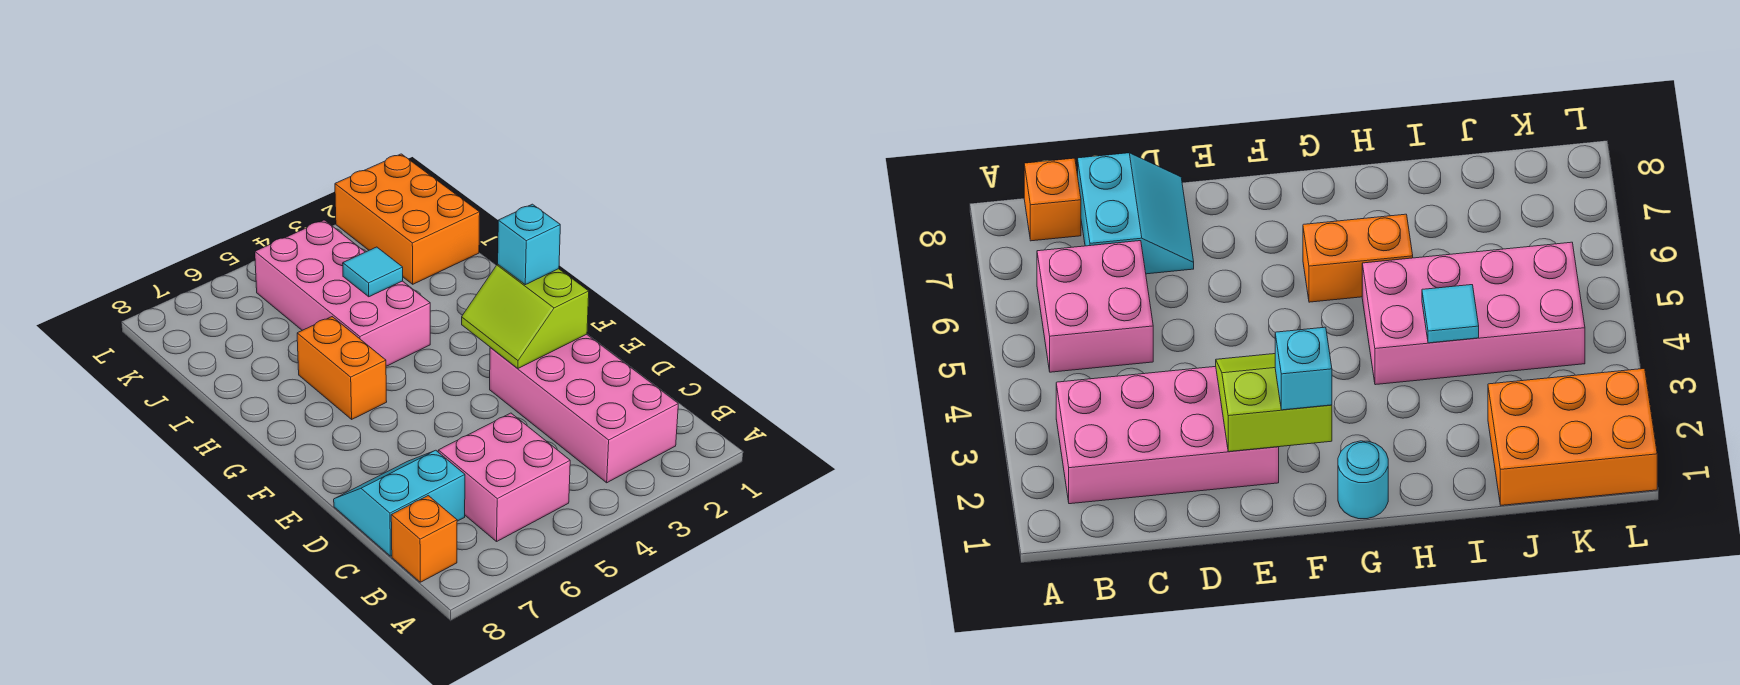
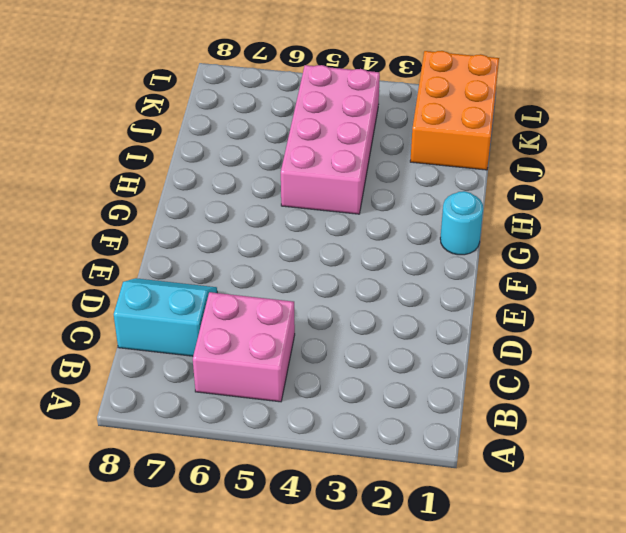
none -> pink brick B2:E3 level 1
none -> orange brick B8 level 1

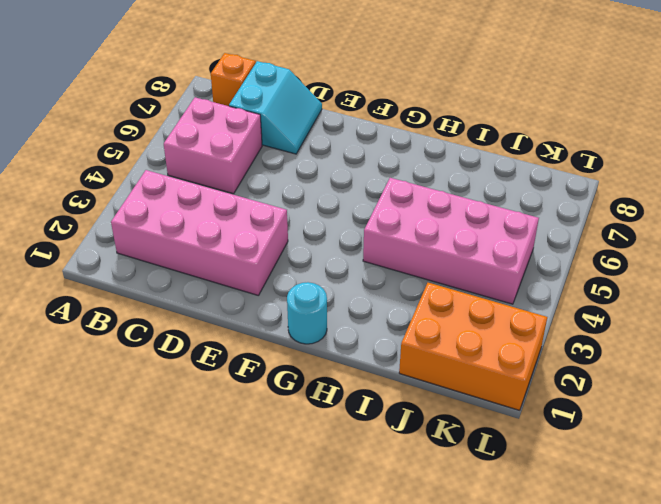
none -> orange brick G6:H6 level 1
none -> lime slope E2:F3 level 2 top 2

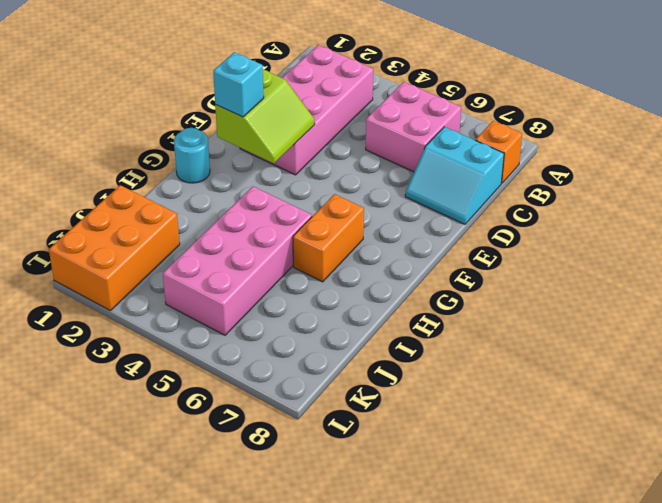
none -> cyan tile I4 level 2

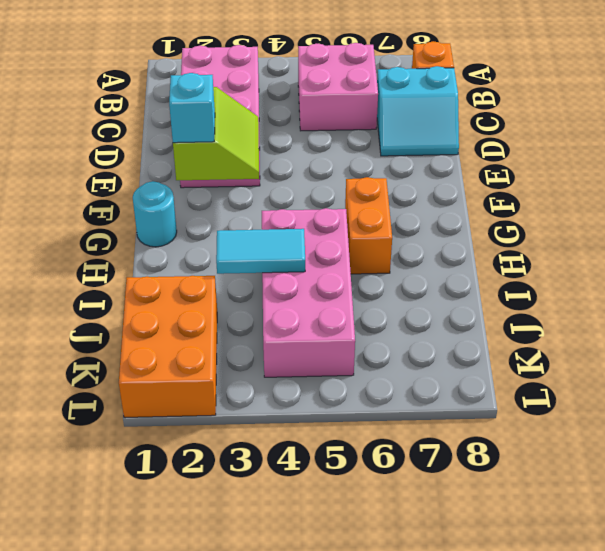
cyan tile I3:I4 level 2 -> cyan tile I4 level 2

